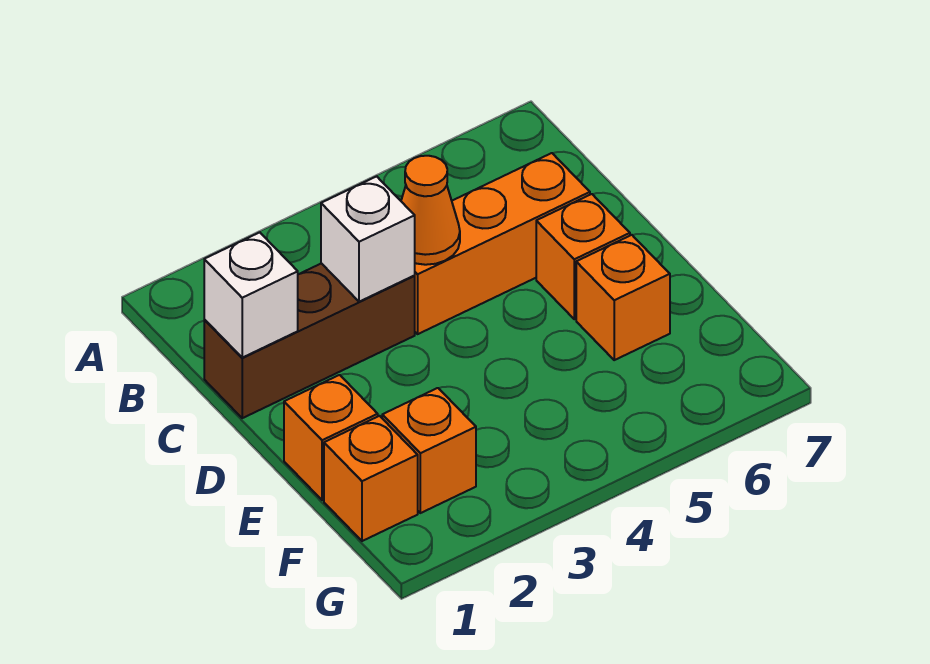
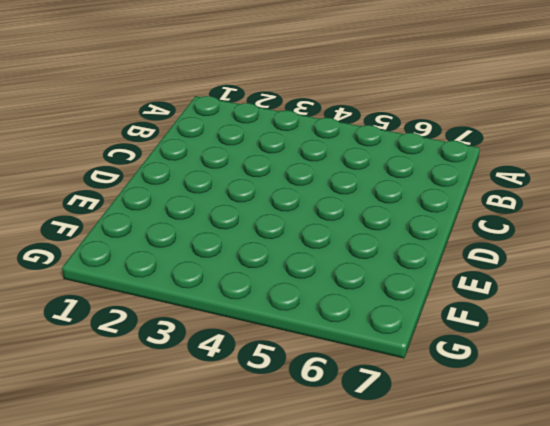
none -> brown brick C1:C3 level 1
none -> orange brick C4:C6 level 1

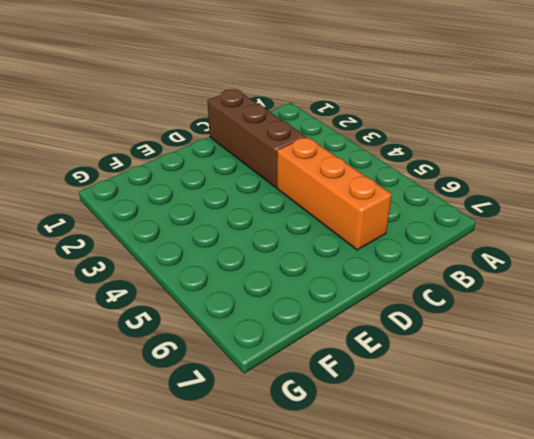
none -> orange brick D6 level 1
none -> orange brick E1 level 1

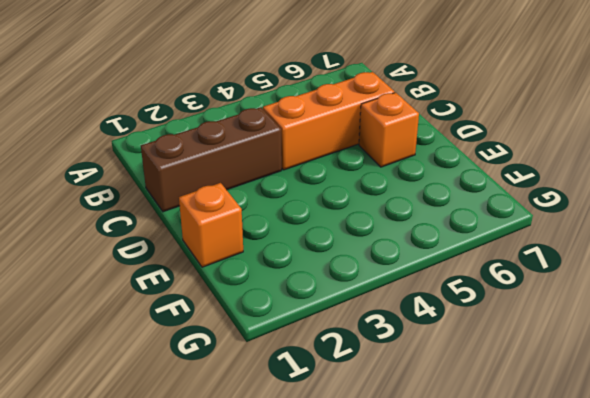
none -> orange brick E6 level 1
none -> orange brick F1 level 1

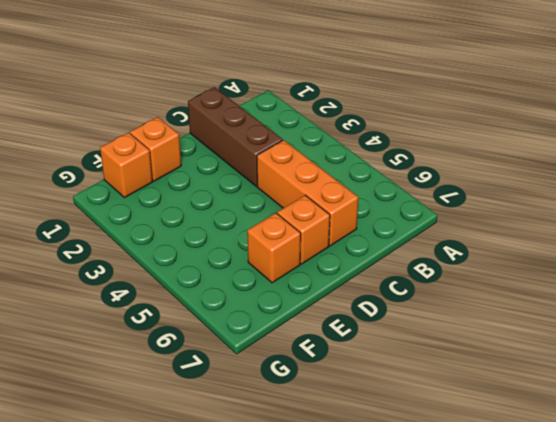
none -> orange brick F2 level 1
none -> white brick C1 level 2

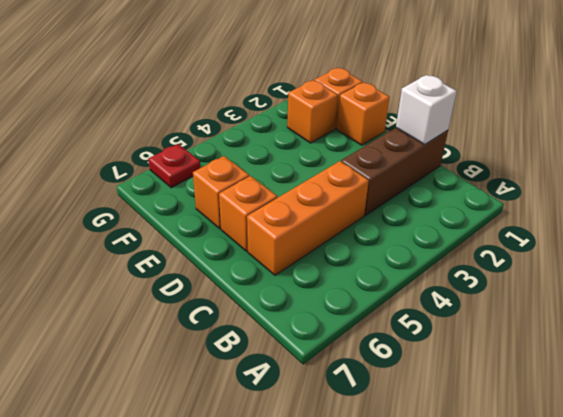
red plate G6 level 1 -> none
none -> white brick C3 level 2
none -> orange cone C4 level 2

